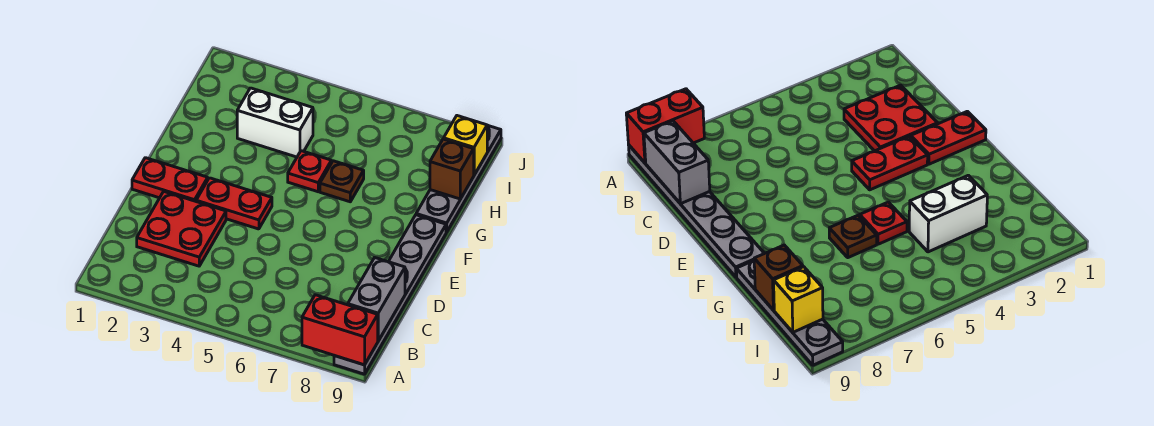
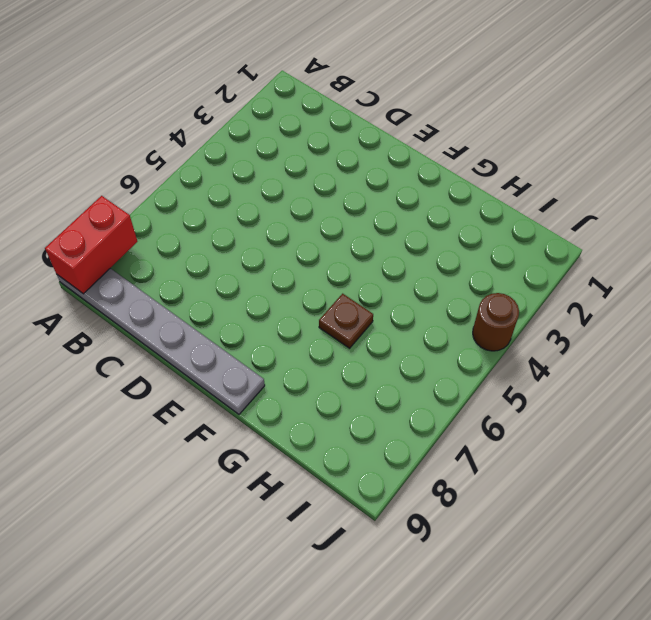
brown round brick J4 level 1 -> none
none -> red plate C2:D3 level 1
none -> red plate E1:E2 level 1
none -> red plate E3:E4 level 1

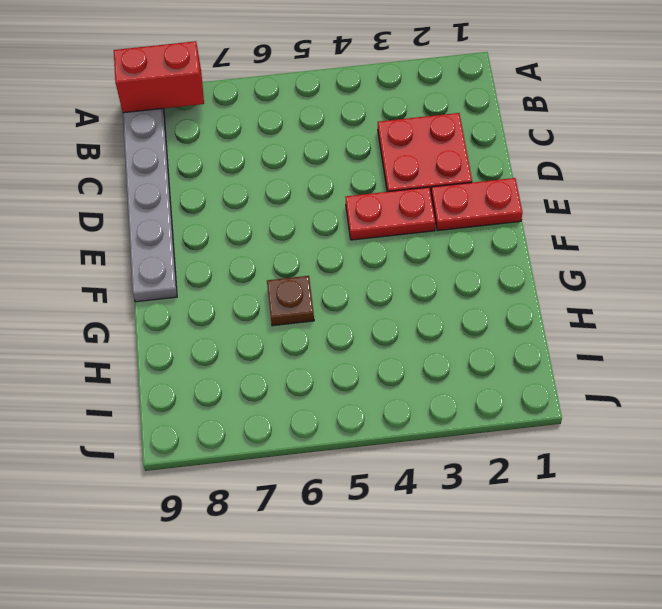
none -> red plate G5 level 1
none -> grey plate G9:J9 level 1
none -> white brick H3:H4 level 1

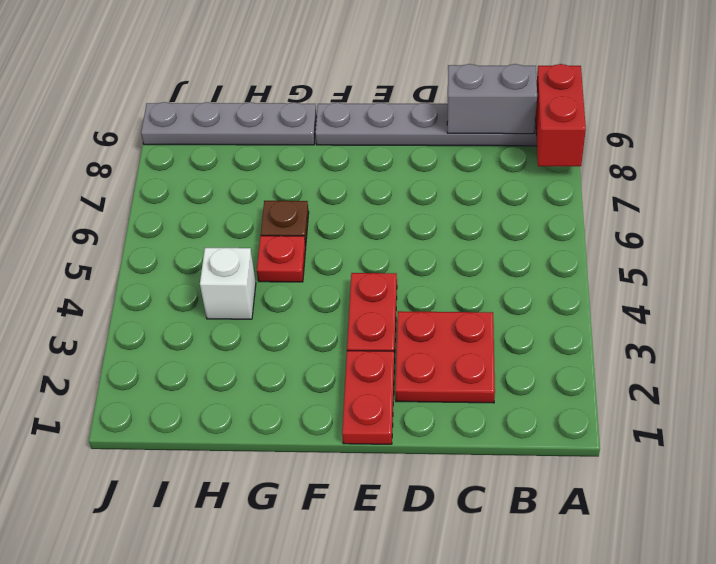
white brick H4 level 1 -> white brick H3:H4 level 1
none -> brown brick H9 level 2
none -> yellow brick I9 level 2

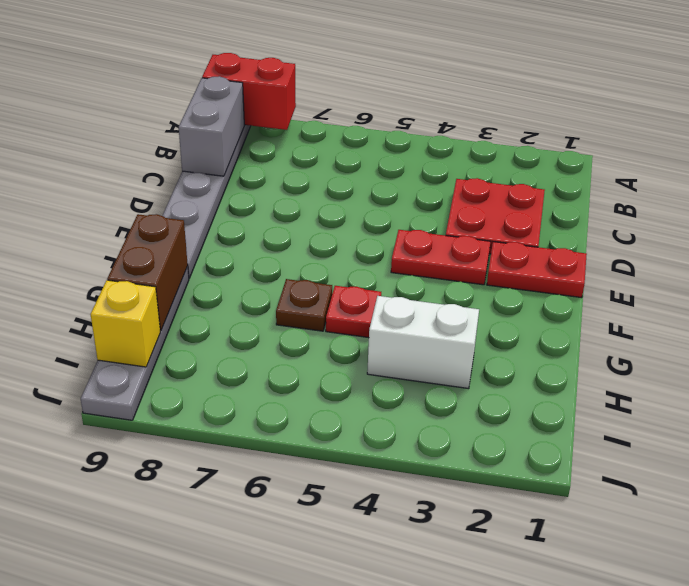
brown brick G9:H9 level 2 -> brown brick H9 level 2

